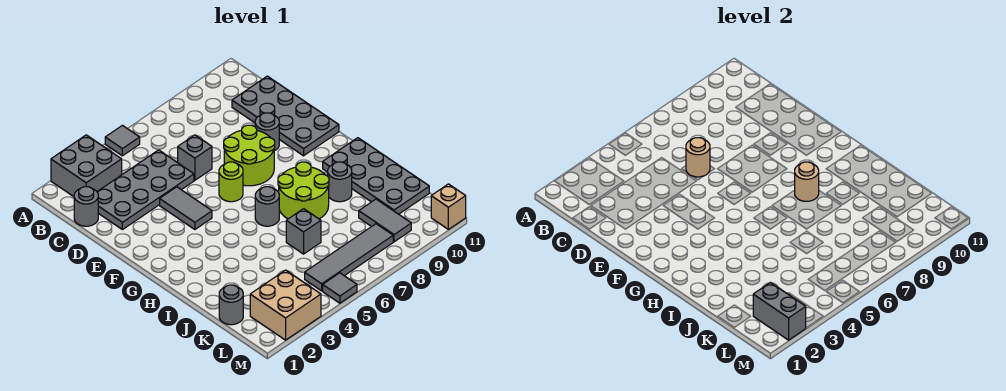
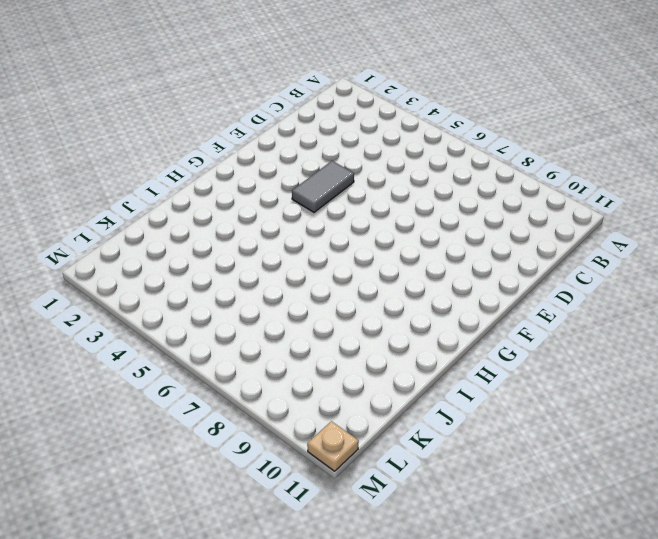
tan plate M11 level 1 -> tan brick M11 level 1
none -> grey brick A2:B3 level 1
none -> grey tile A5 level 1
none -> grey round brick C1 level 1

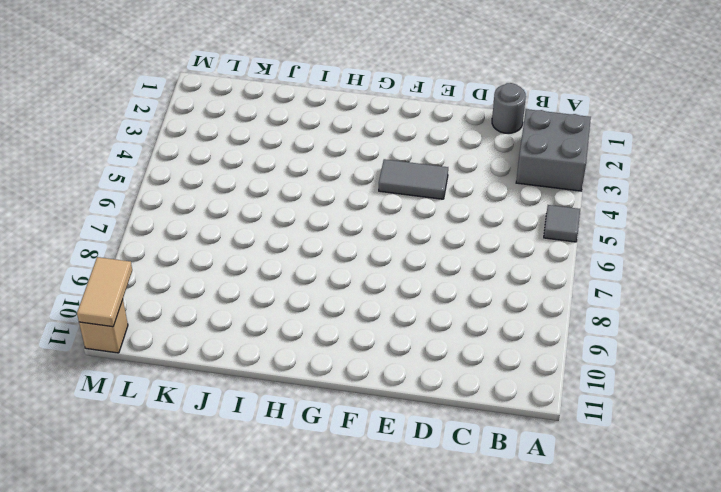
tan tile M10:M11 level 2 -> none
none -> grey plate C2:D5 level 1
none -> grey plate C10:F11 level 1
none -> grey brick D6 level 1

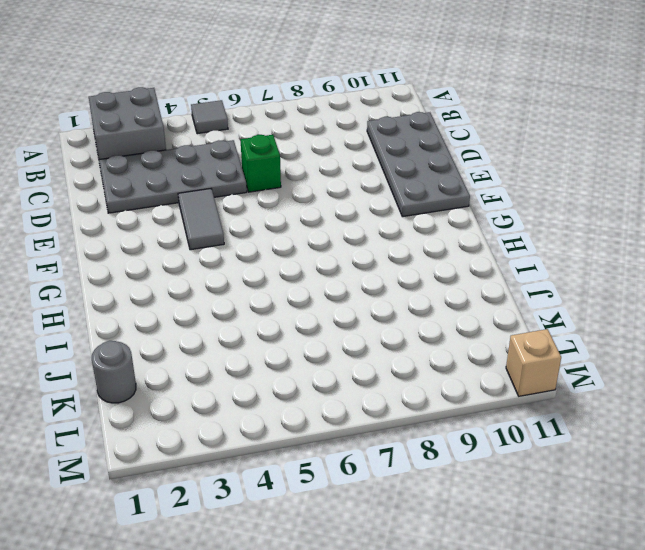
green brick D6 level 1 -> grey brick D6 level 1
none -> grey round brick C1 level 1
none -> lime round brick E7:F8 level 1
none -> grey round brick E9 level 1

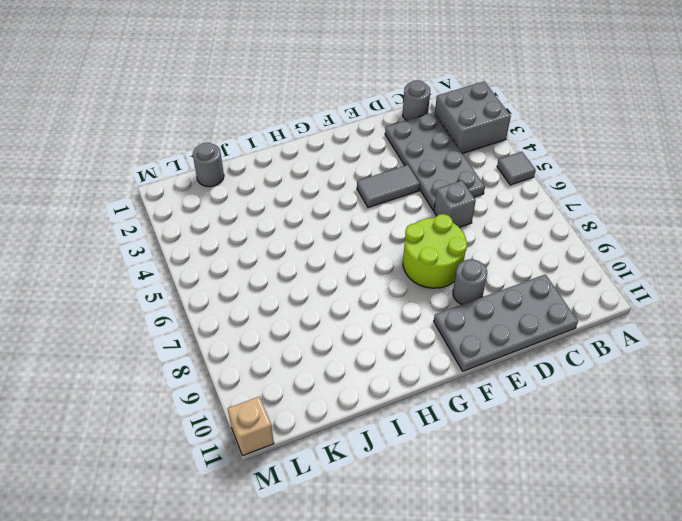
none -> lime round brick F6 level 1
none -> grey round brick H6 level 1
none -> lime round brick H7:I8 level 1

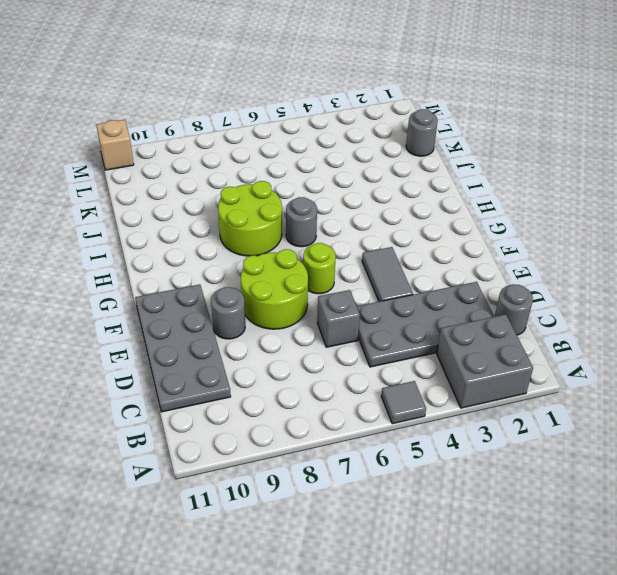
none -> grey plate H10:K11 level 1
none -> grey round brick I9 level 1
none -> grey brick J6 level 1

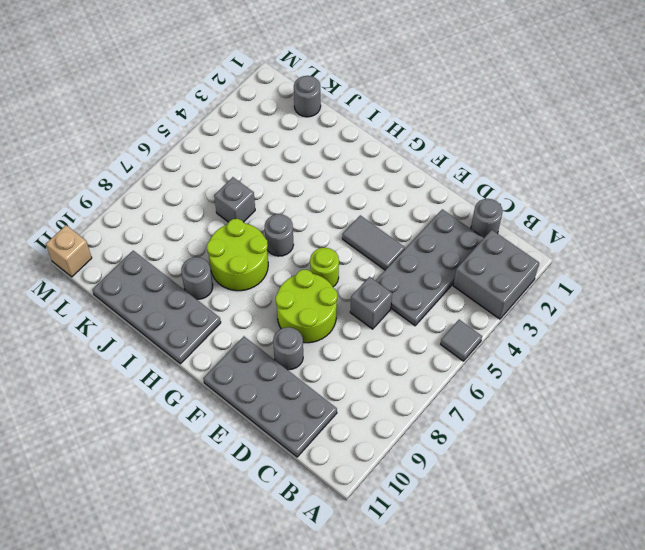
none -> grey tile K9:L9 level 1
none -> tan brick L2:M3 level 1
none -> grey tile L5:L8 level 1

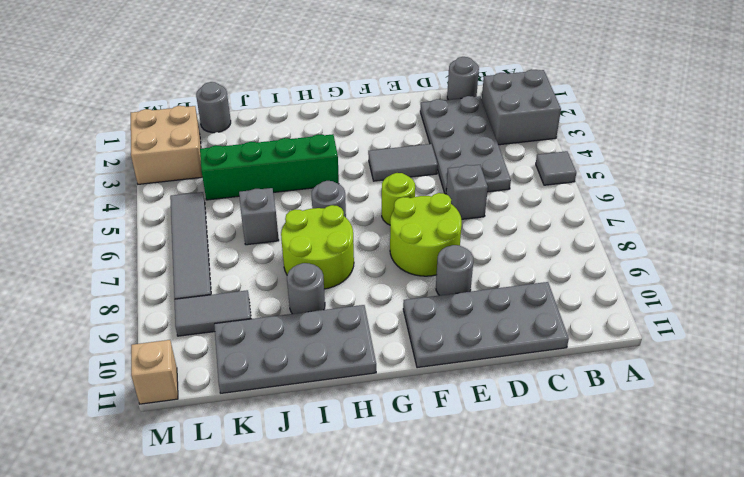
green brick H4:K4 level 1 -> none
none -> grey tile M5 level 1
none -> tan round brick D6 level 2
none -> tan round brick H8 level 2

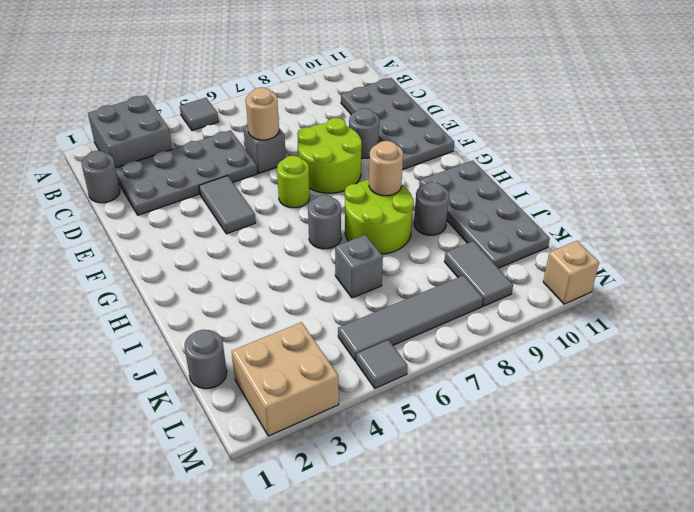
none -> grey brick L2:M2 level 2

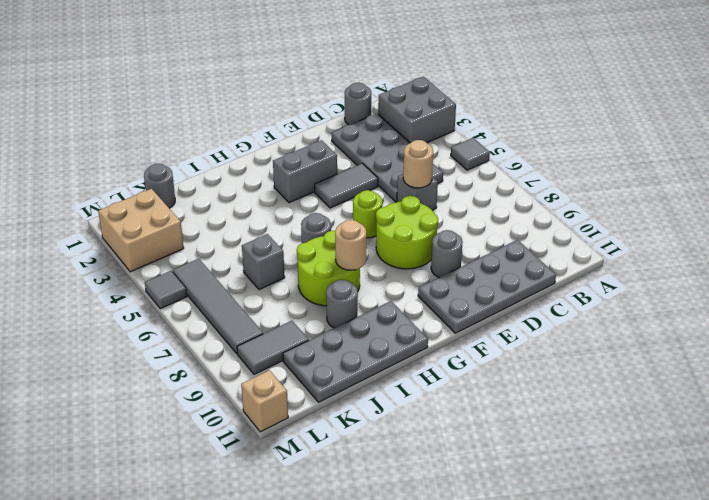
grey brick F3:G3 level 1 -> grey brick L2:M2 level 2

